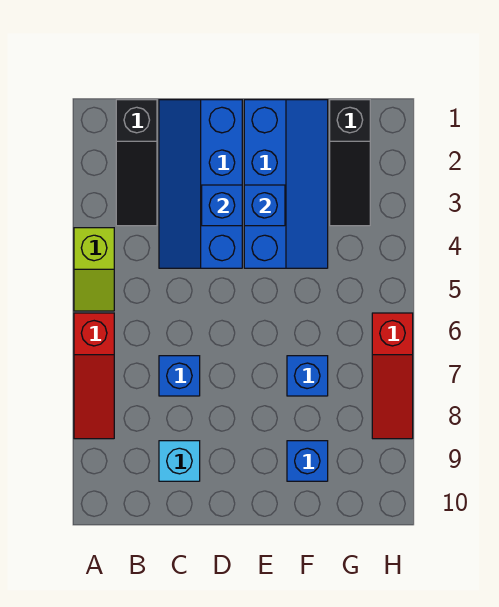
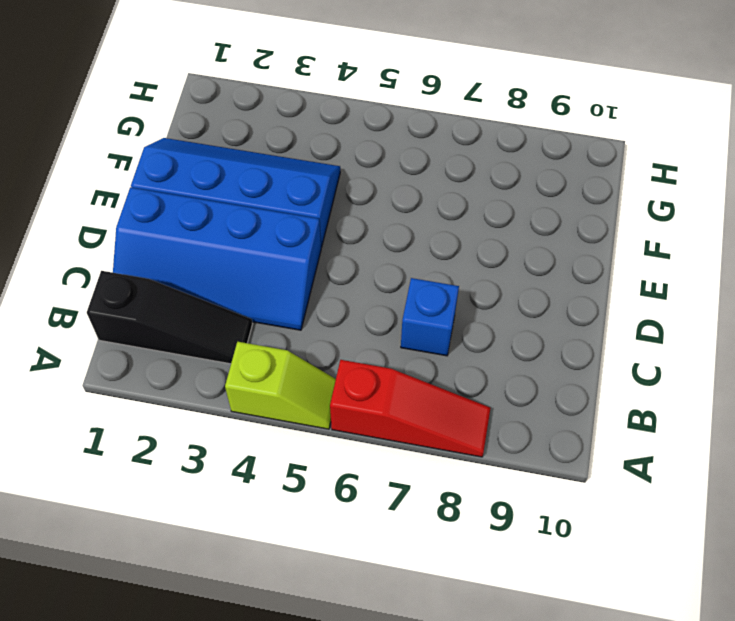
none -> cyan brick C9 level 1
none -> blue brick F7 level 1
none -> blue brick F9 level 1

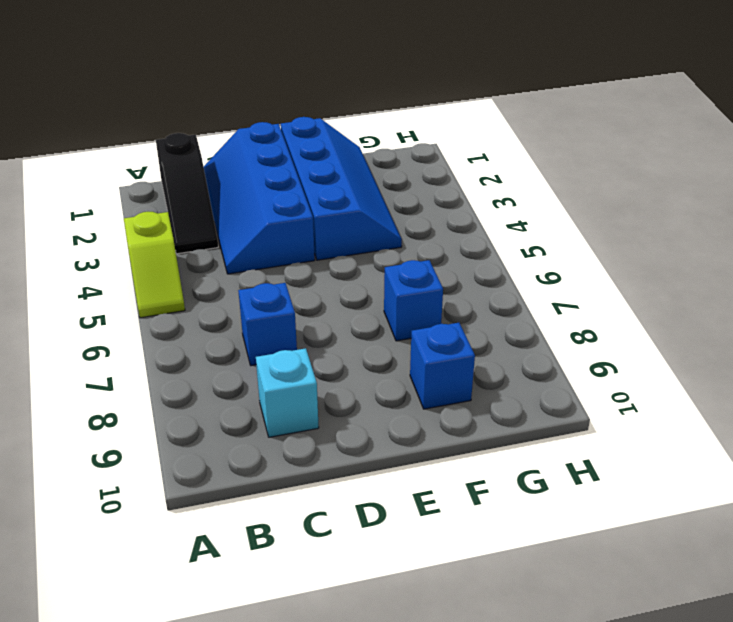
none -> red slope A6:A8 level 1 top 6
none -> black slope G1:G3 level 1 top 1
none -> red slope H6:H8 level 1 top 6

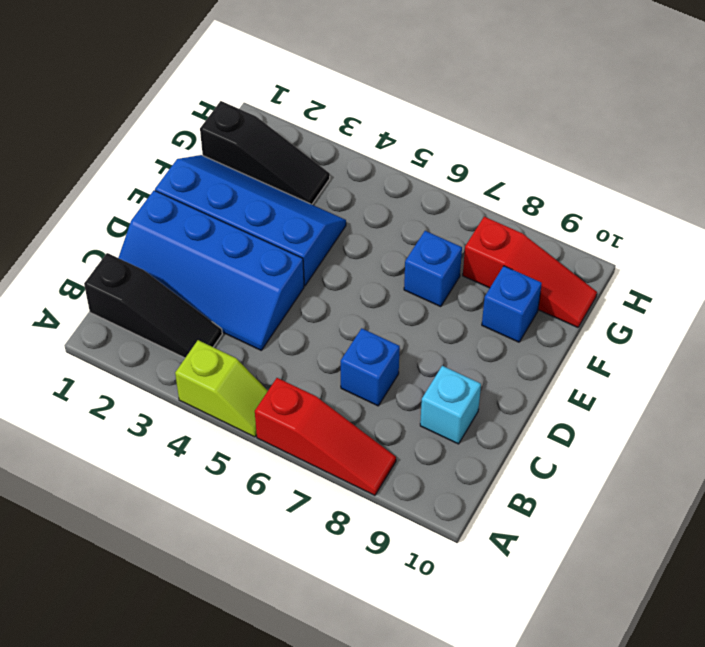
red slope G8:G10 level 1 top 8 -> red slope H6:H8 level 1 top 6
none -> blue brick D3 level 2
none -> blue brick E3 level 2

